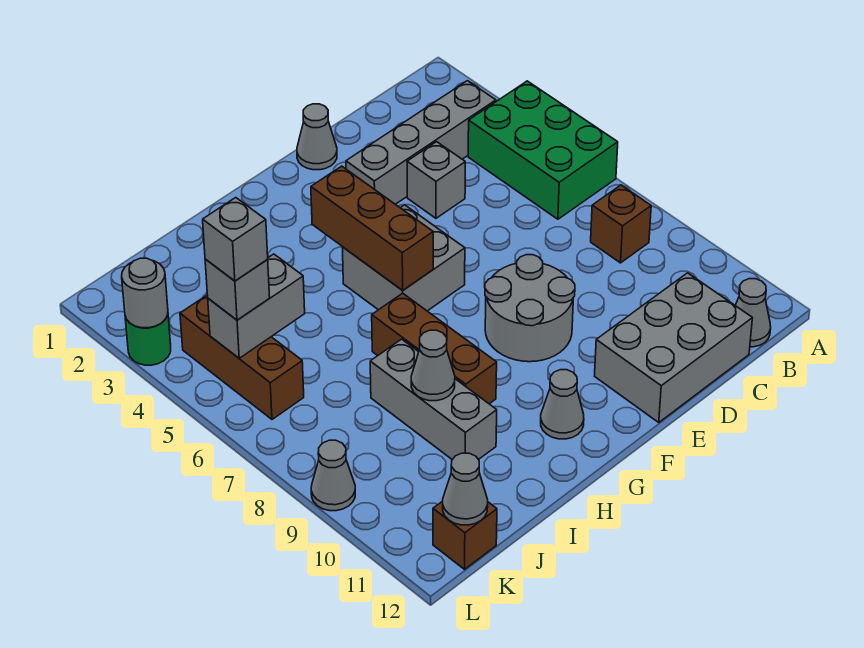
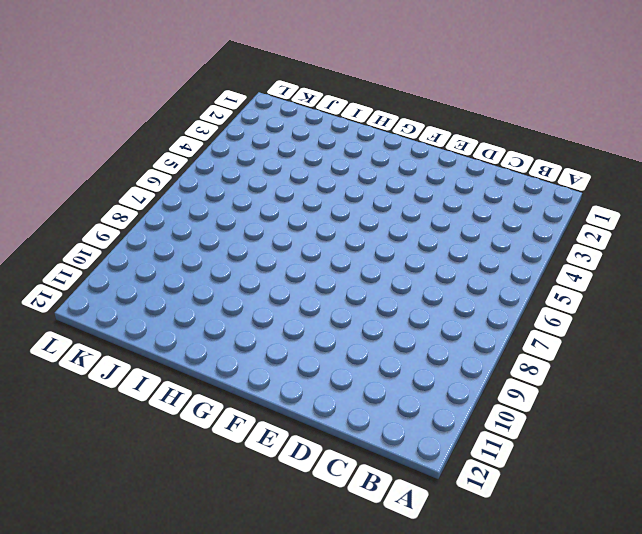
none -> green brick A4:B6 level 1
none -> grey brick B3:E3 level 1
none -> brown brick B8 level 1

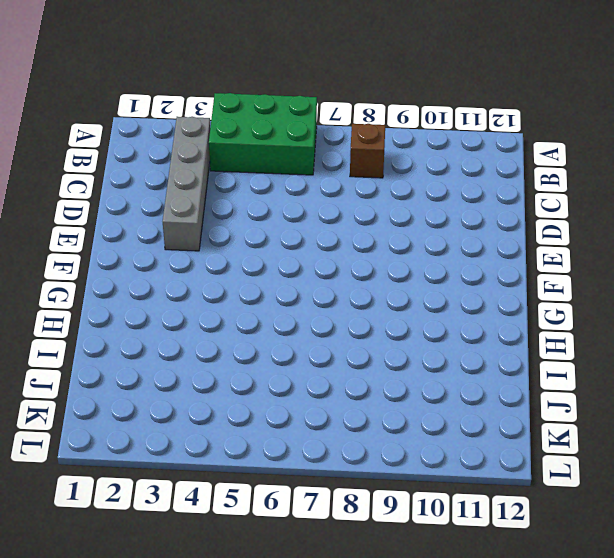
none -> grey cone B12 level 1
none -> grey brick C11:E12 level 1
none -> grey brick D4 level 1

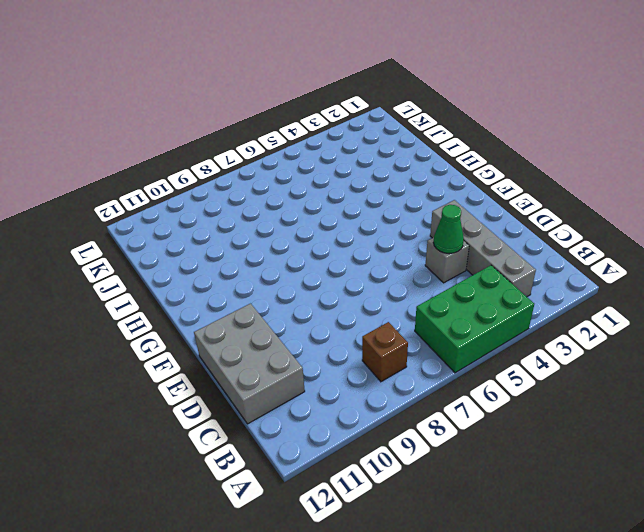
green cone D4 level 2 -> none
none -> grey cone B12 level 1
none -> grey cone E1 level 1
none -> grey round brick E8:F9 level 1

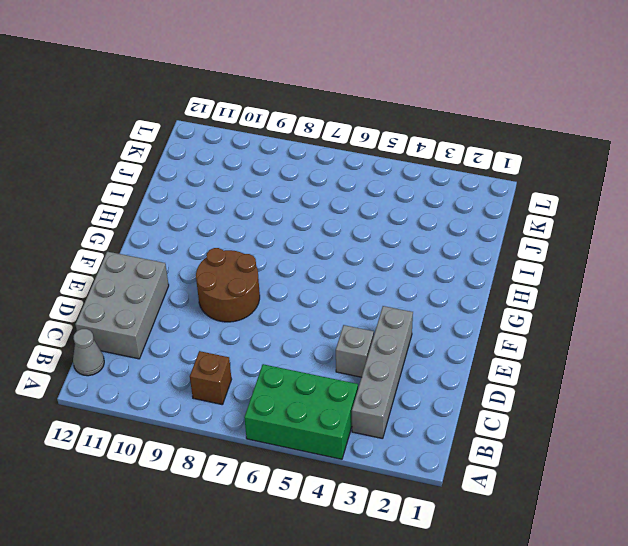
brown round brick E8:F9 level 1 -> grey round brick E8:F9 level 1
none -> grey cone E1 level 1
none -> grey brick F5:G6 level 1
none -> grey cone G11 level 1

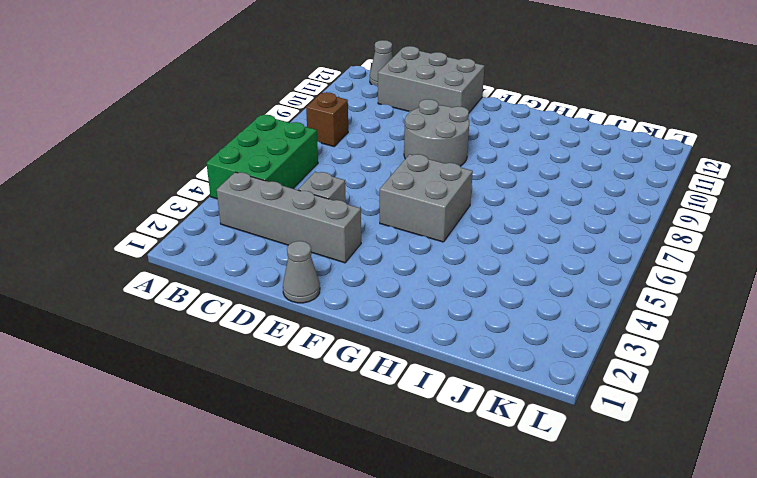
none -> grey cone G11 level 1
none -> brown brick H7:H9 level 1
none -> grey brick I8:I10 level 1

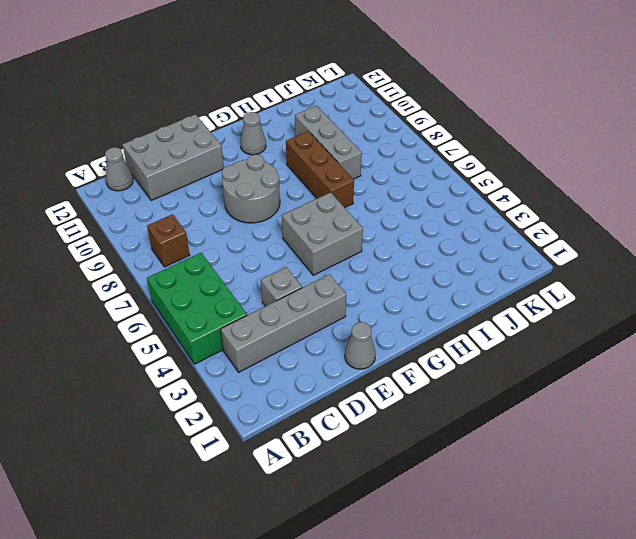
none -> brown brick K4:K6 level 1
none -> brown brick K12 level 1
none -> green round brick L3 level 1

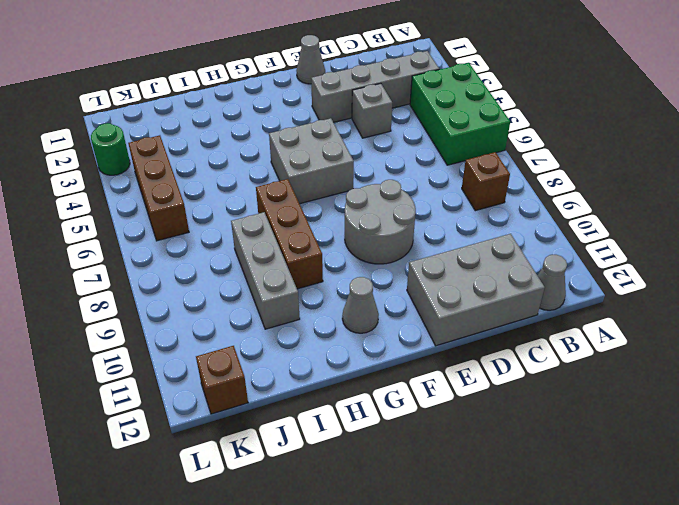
none -> grey cone L9 level 1
none -> brown brick G4:G6 level 2
none -> grey cone I9 level 2

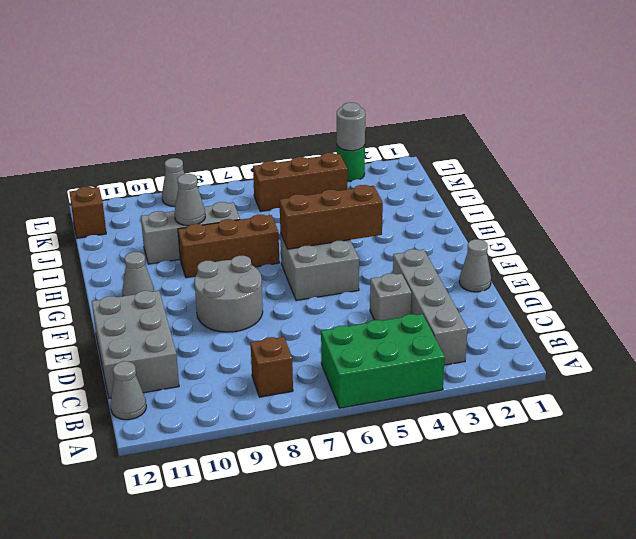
none -> grey brick J5:K5 level 2
none -> grey cone K12 level 2
none -> grey brick K5 level 3

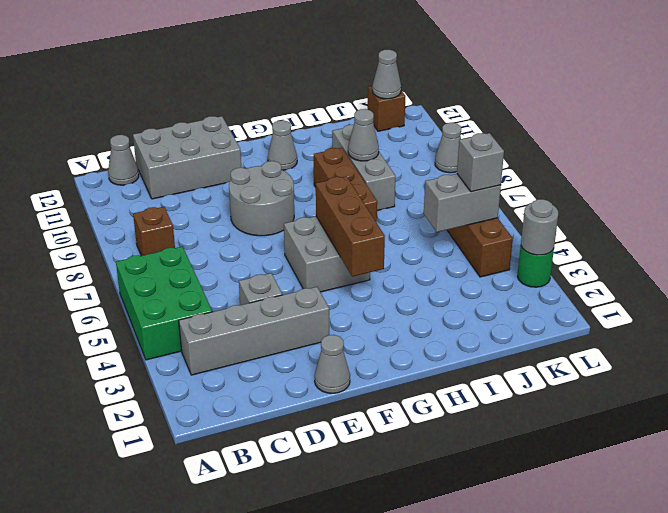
none -> grey brick K5 level 4

